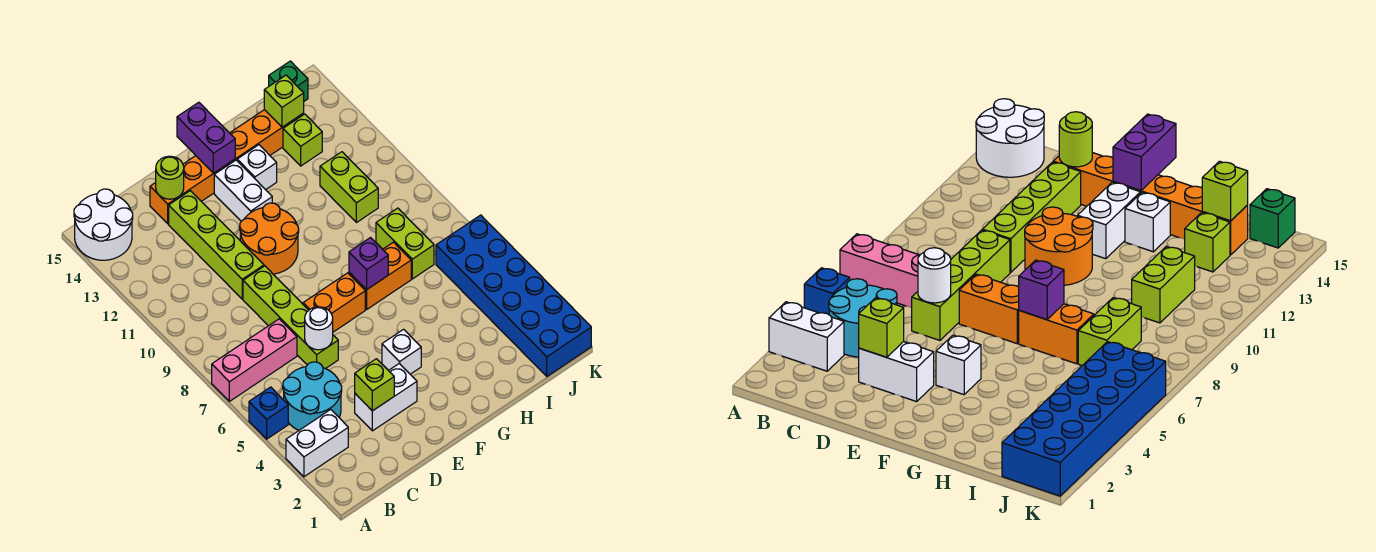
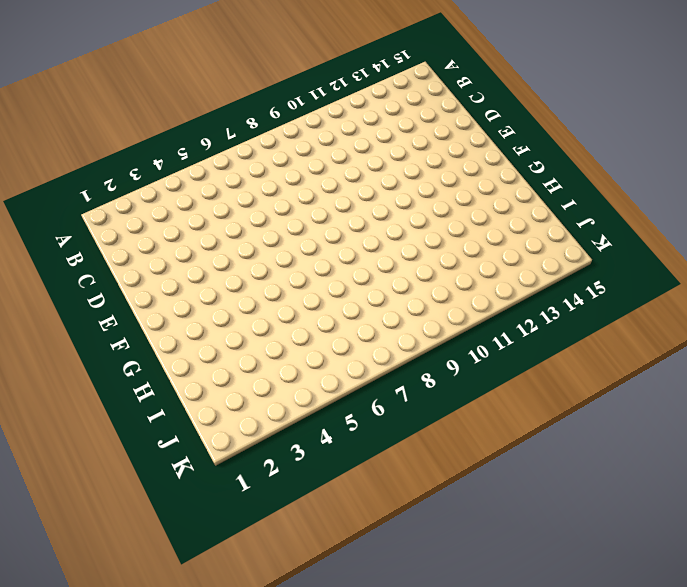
none -> white brick A3:B3 level 1
none -> blue brick A5 level 1
none -> pink brick A7:C7 level 1

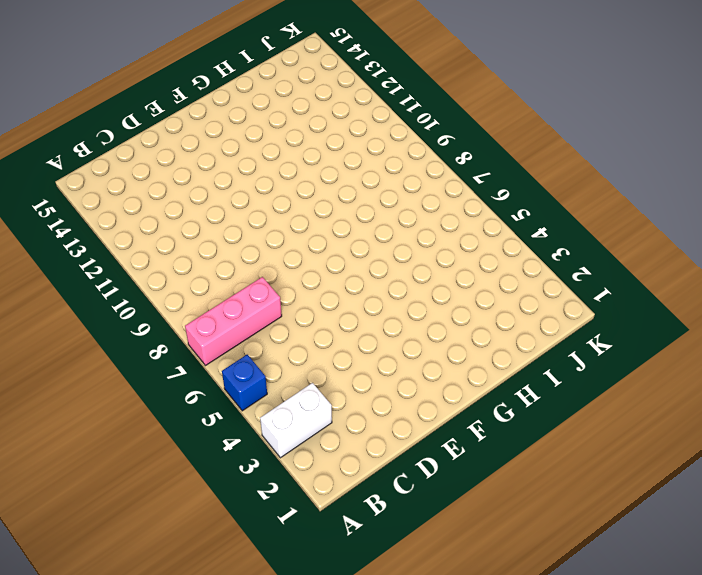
none -> white round brick A14:B15 level 1
none -> cyan round brick B4:C5 level 1
none -> white brick D3:E3 level 1

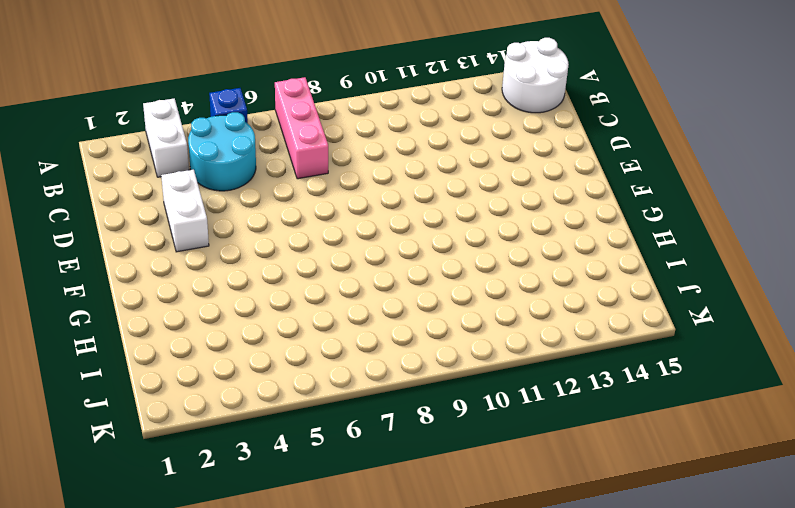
none -> lime brick D6:D9 level 1
none -> lime brick D10:D13 level 1
none -> orange brick D14:I14 level 1

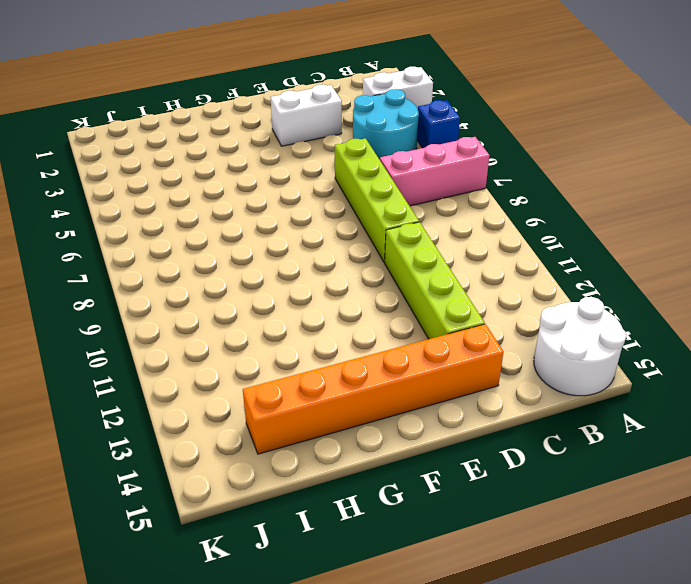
none -> orange brick E7:F7 level 1
none -> orange round brick E10:F11 level 1
none -> white brick F4 level 1

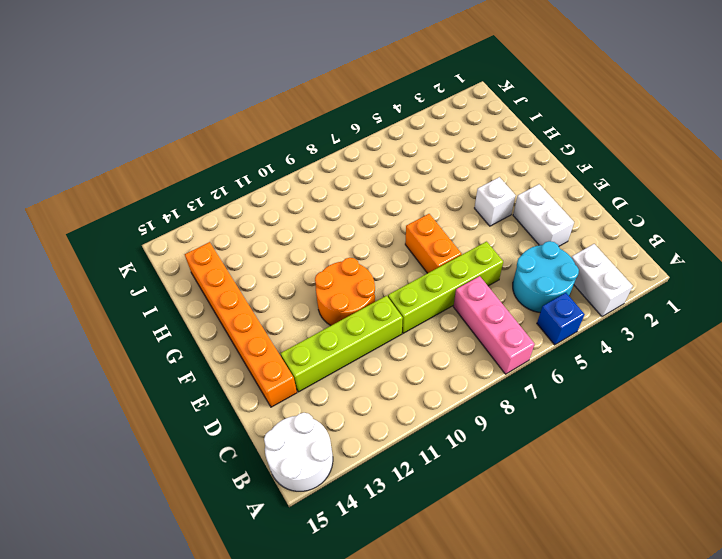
none -> white brick F12:F13 level 1
none -> orange brick G7:H7 level 1
none -> white brick G13 level 1

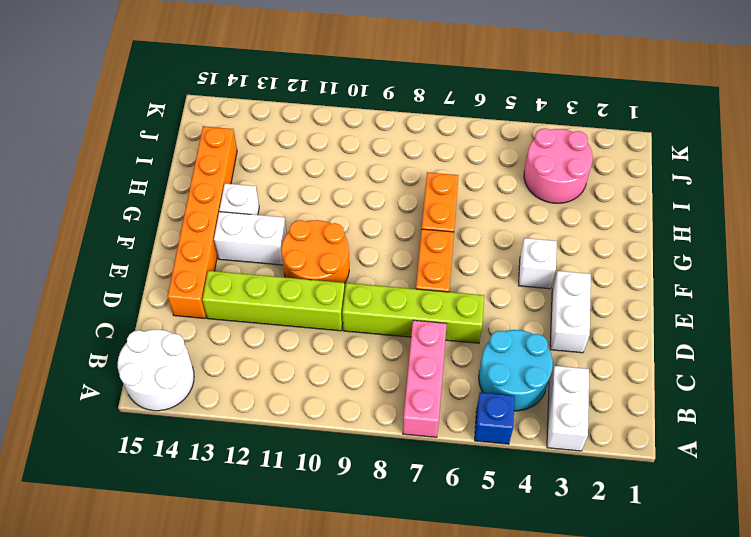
pink round brick I3:J4 level 1 -> blue brick J1:K6 level 1
none -> lime brick I7:I8 level 1
none -> lime brick I10:I11 level 1
none -> lime brick I13 level 1

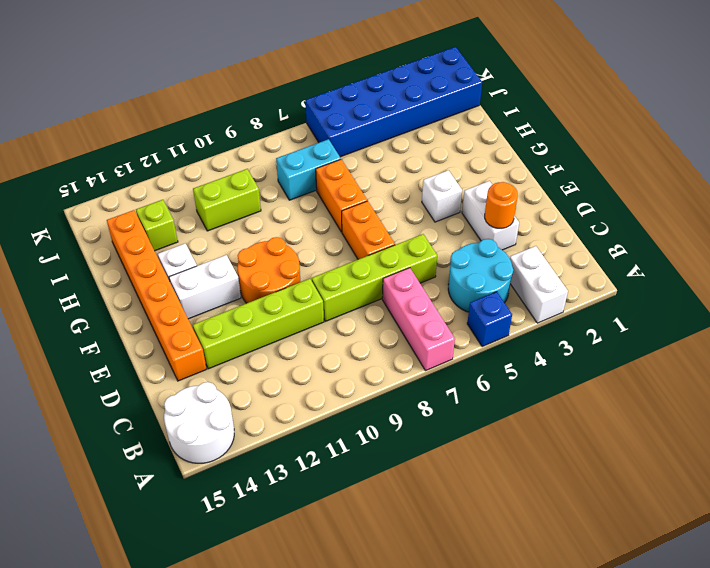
orange round brick D3 level 2 -> lime brick D3 level 2
cyan brick I7:I8 level 1 -> lime brick I7:I8 level 1
none -> green brick J15 level 1
none -> white round brick D6 level 2
none -> lime round brick D14 level 2

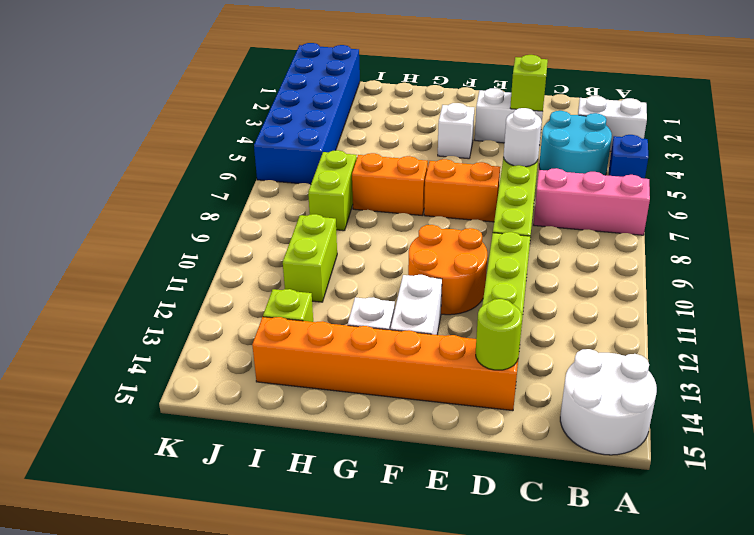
none -> green brick J15 level 1
none -> purple brick F14:F15 level 2
none -> purple brick G7 level 2

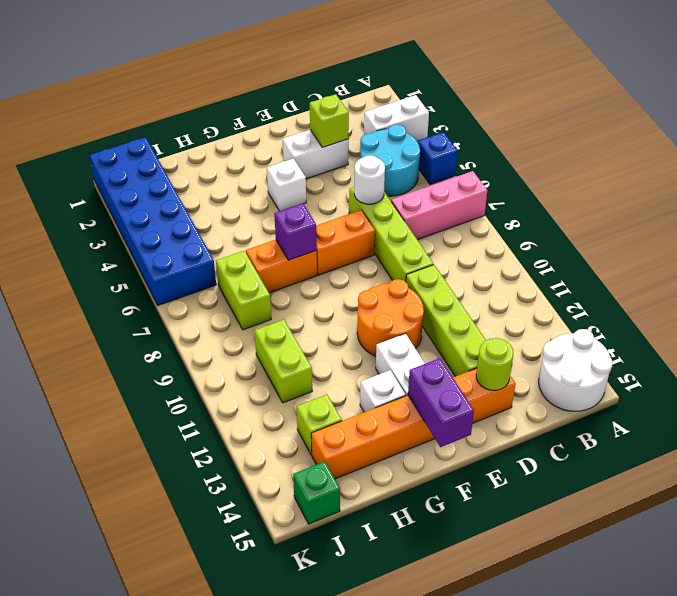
none -> lime brick I14 level 2

